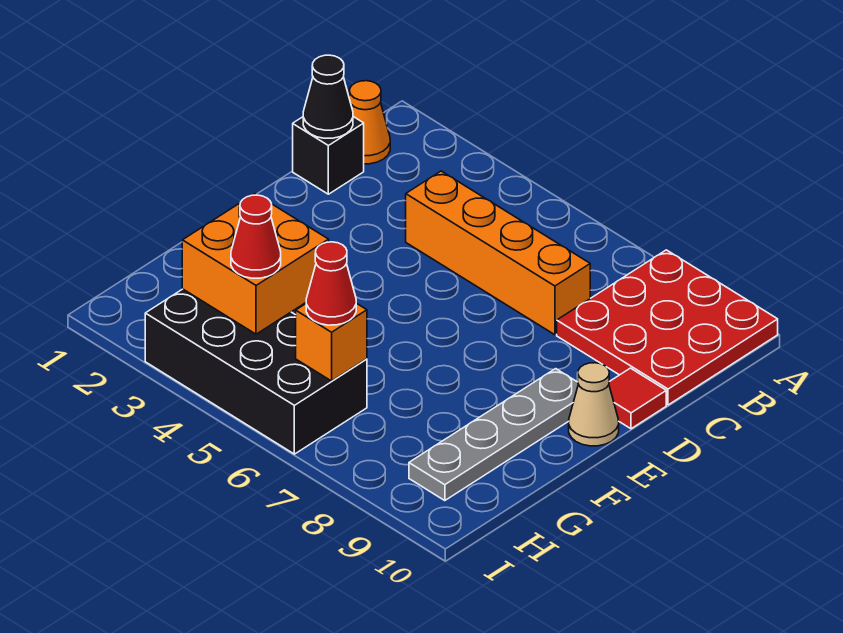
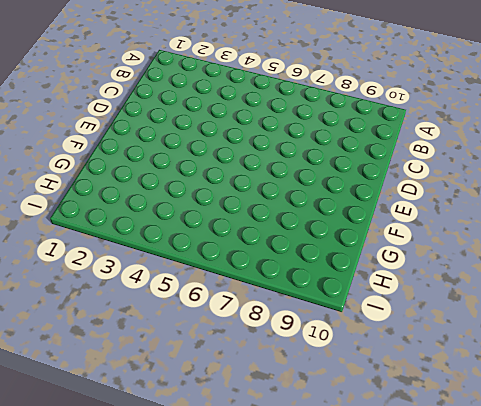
none -> red plate A8:C10 level 1
none -> orange cone B1 level 1
none -> black brick C1 level 1

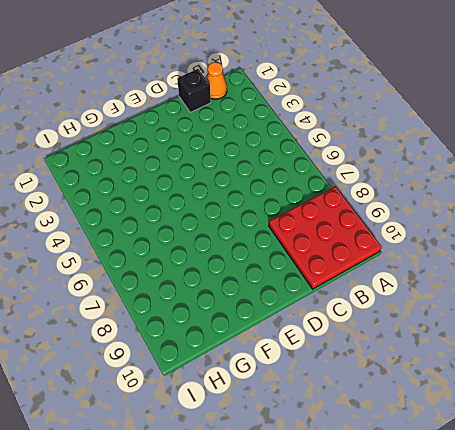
none -> orange brick C4:C7 level 1
none -> red tile D10 level 1
none -> grey plate E9:H9 level 1

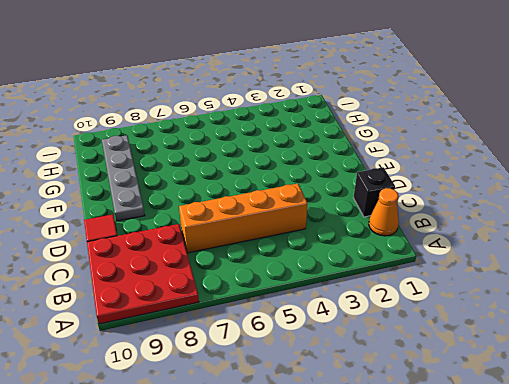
none -> tan cone E10 level 1
none -> black brick H3:I6 level 1
none -> black cone C1 level 2

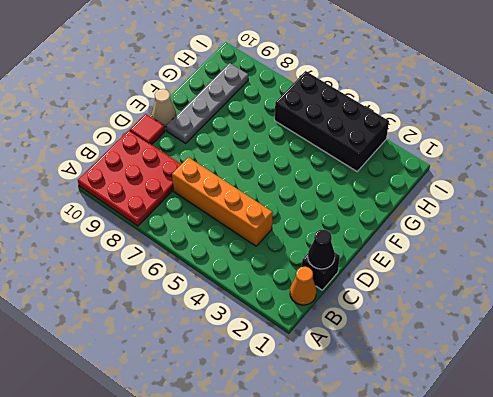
none -> orange brick G3:H4 level 2
none -> orange brick H6 level 2
none -> red cone H4 level 3

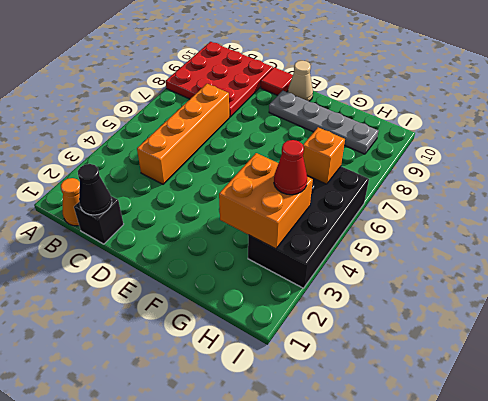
none -> red cone H6 level 3

